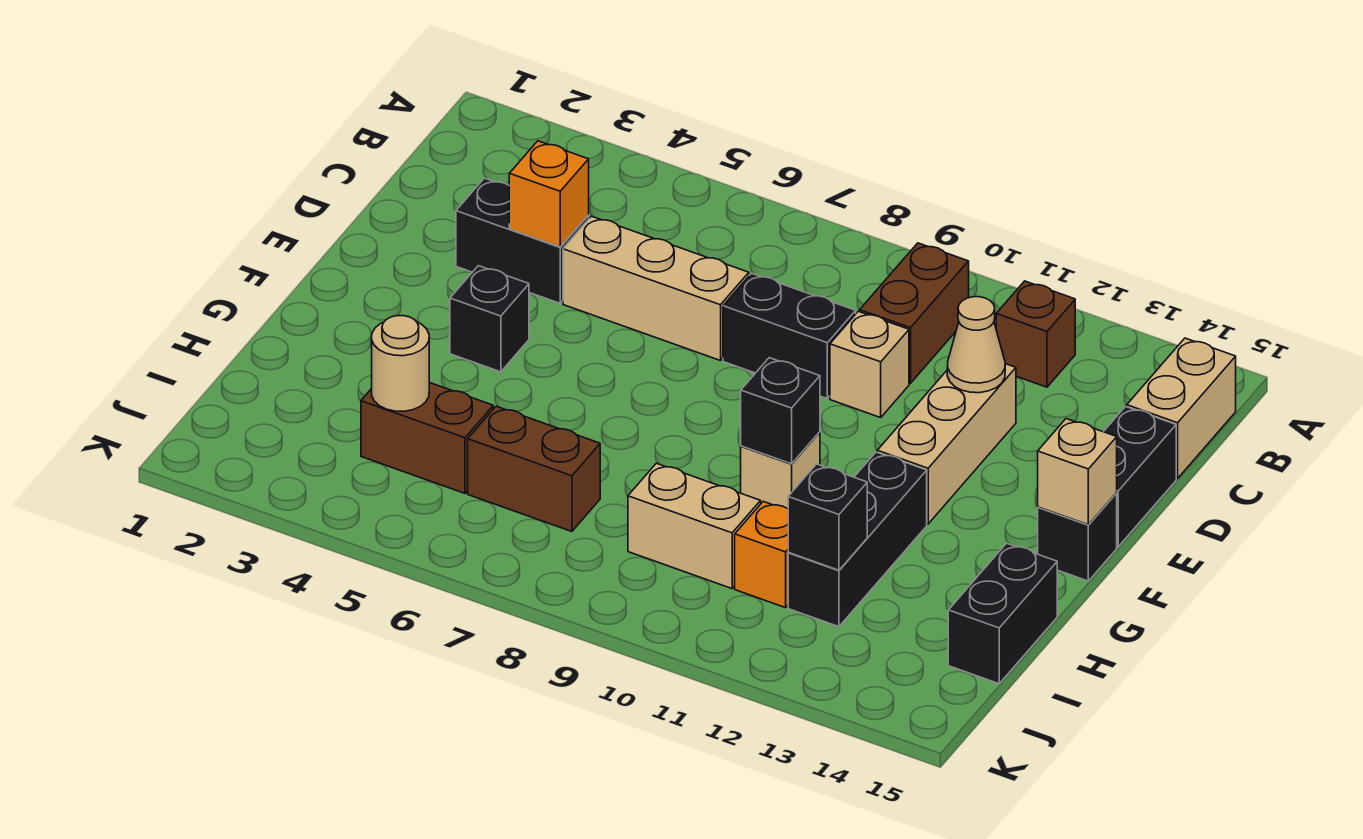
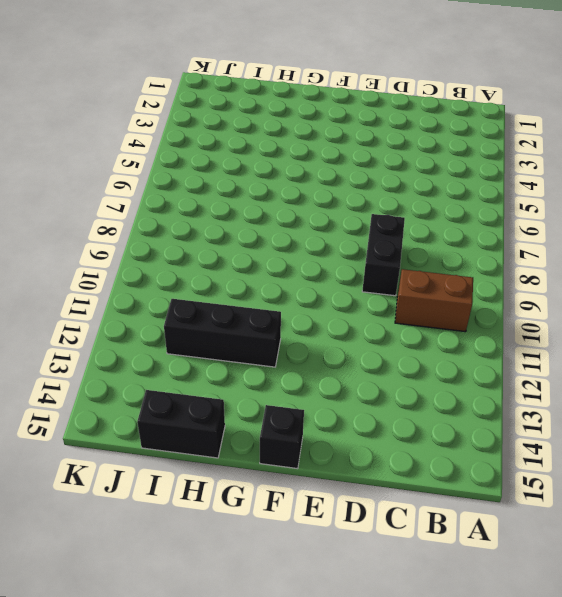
none -> brown brick B12 level 1
none -> tan brick B15:C15 level 1
none -> black brick D3:D4 level 1

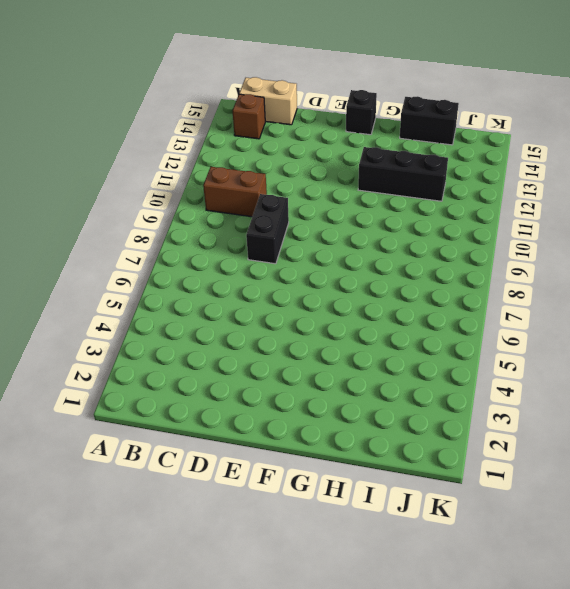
brown brick B14 level 1 -> brown brick B12 level 1
none -> black brick D3:D4 level 1
none -> tan brick D5:D7 level 1
none -> tan brick D10 level 1

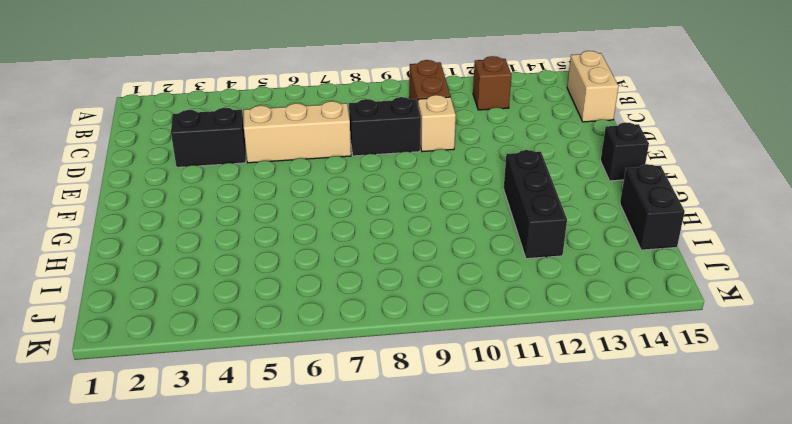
none -> tan brick D12:F12 level 1
none -> black brick D15:E15 level 1
none -> black brick F4 level 1

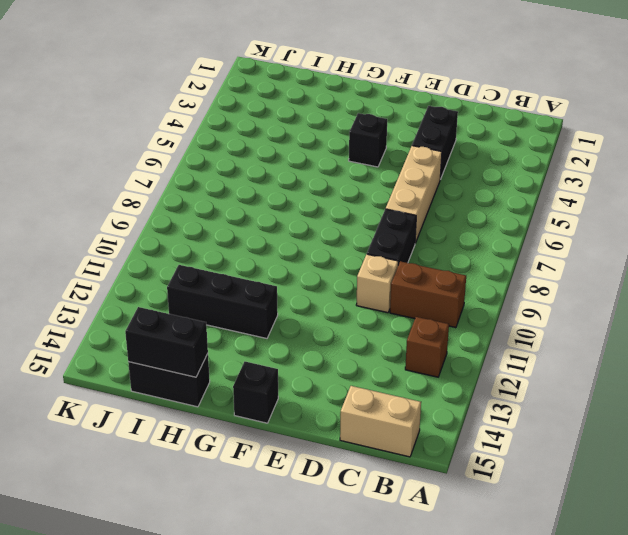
black brick H15:I15 level 2 -> black brick D15:E15 level 1
none -> tan brick D12:F12 level 1
none -> tan brick G10 level 1
none -> brown brick I4:I5 level 1

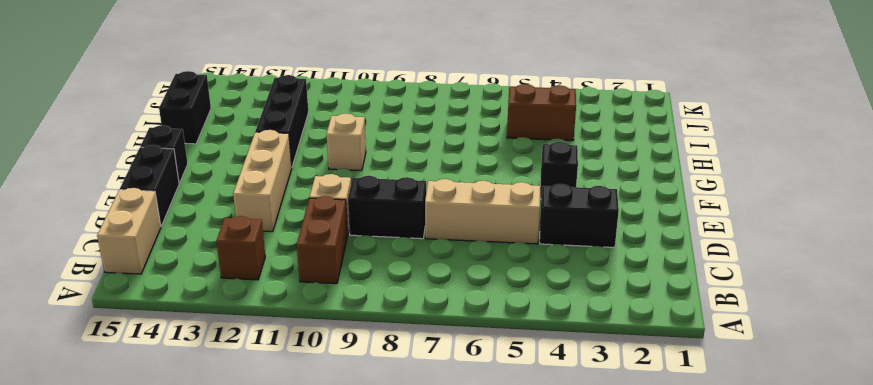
none -> brown brick I6:I7 level 1
none -> tan brick I9:I10 level 1
none -> orange brick I11 level 1

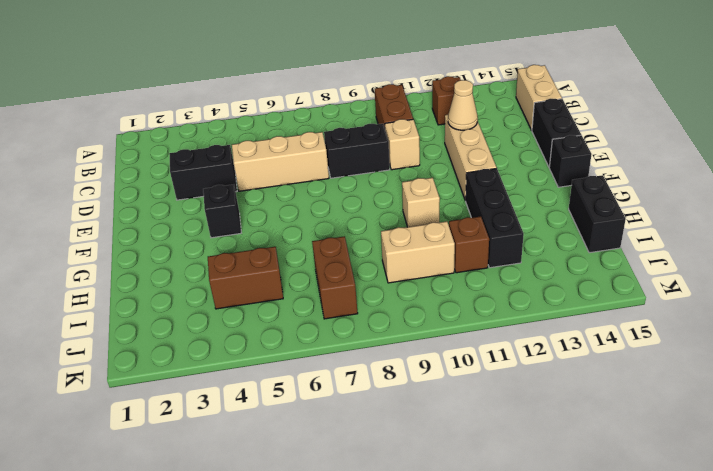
brown brick I7:J7 level 1 -> brown brick I6:I7 level 1
brown brick I11 level 1 -> orange brick I11 level 1
none -> orange brick D4 level 2
none -> tan brick F15 level 2
none -> black brick G10 level 2

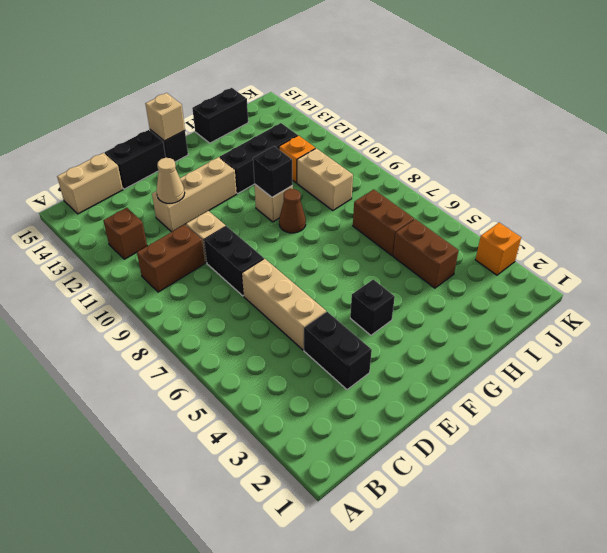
brown cone G9 level 1 -> none
orange brick K3 level 1 -> orange brick D4 level 2
none -> tan round brick I4 level 2
none -> black brick I12 level 2

